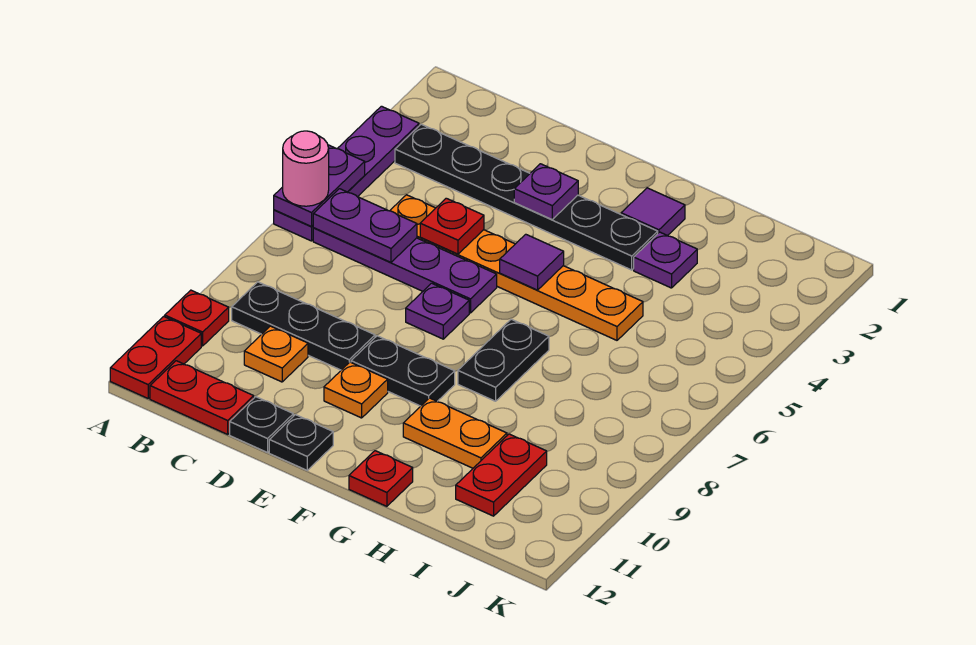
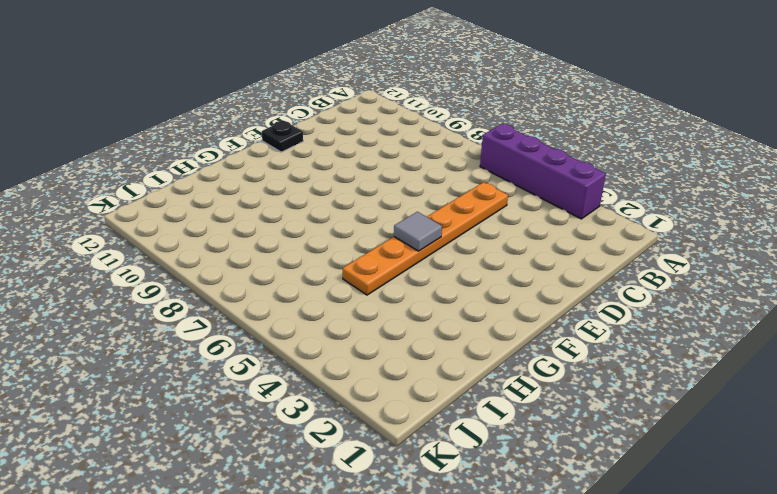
purple brick A3:A6 level 1 -> purple plate A3:A6 level 1
grey tile F5 level 2 -> purple tile F5 level 2
none -> red plate A10 level 1
none -> red plate A11:A12 level 1
none -> black plate B3:G3 level 1

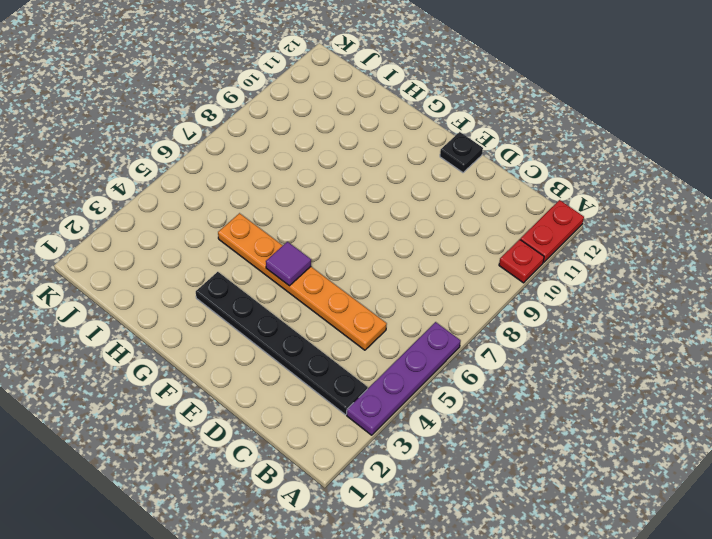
none -> purple plate B6:E6 level 1
none -> black plate B9:D9 level 1
none -> red plate B12:C12 level 1

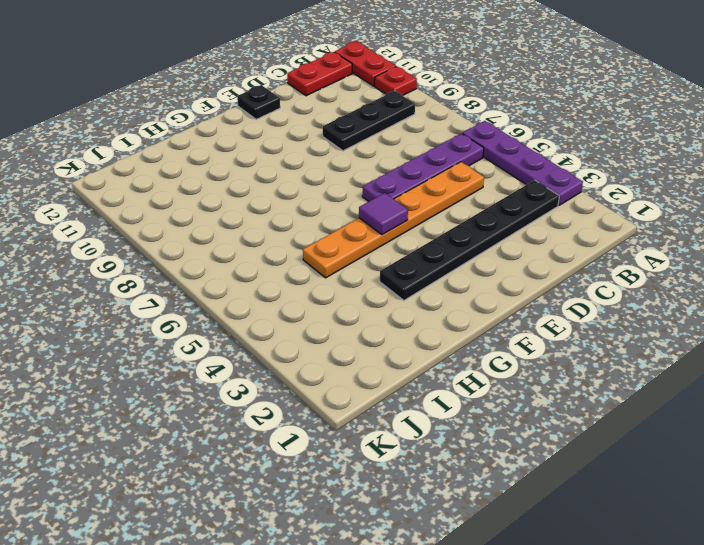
none -> orange plate C10 level 1
none -> black plate D12 level 1
none -> purple plate E7 level 1

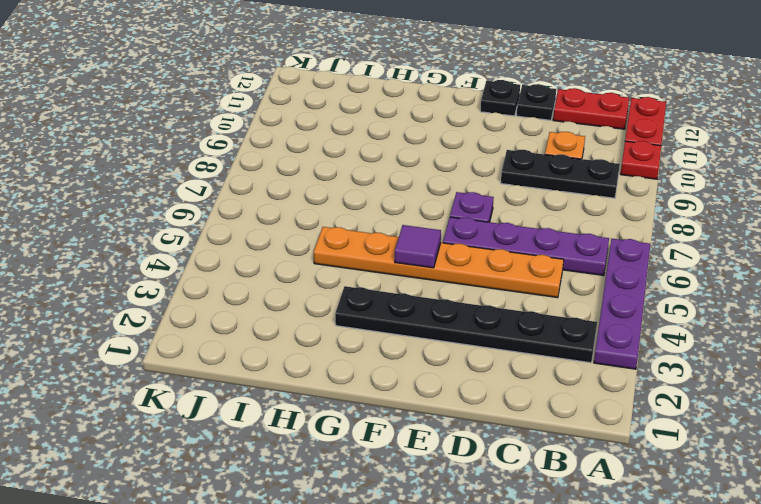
none -> black plate E9:F9 level 1
none -> orange plate E10 level 1
none -> purple tile G2 level 1

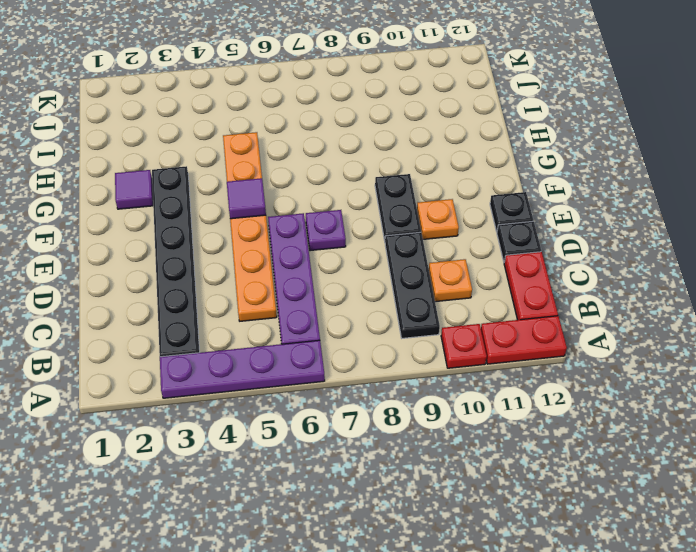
none -> black plate G7:G8 level 1
none -> orange plate G10:H10 level 1
none -> red plate G12 level 1

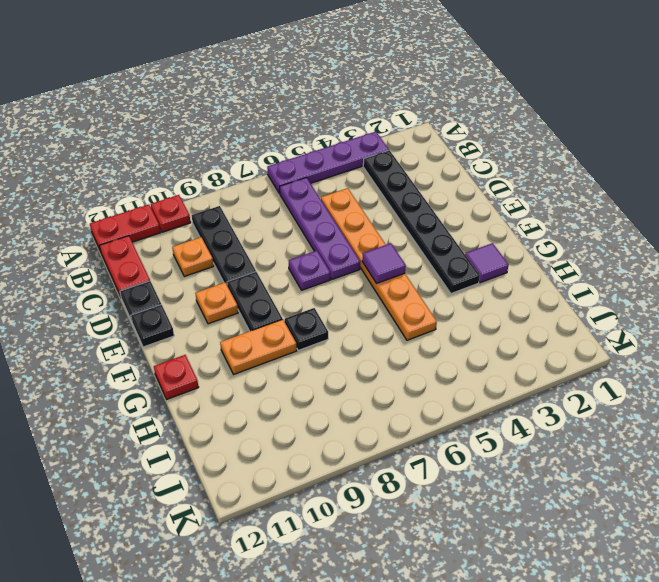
black plate G8 level 1 -> black plate G7:G8 level 1
orange plate G9:G10 level 1 -> orange plate G10:H10 level 1
none -> purple plate H3 level 1
none -> red plate I10:I11 level 1
none -> purple plate A5:A6 level 2

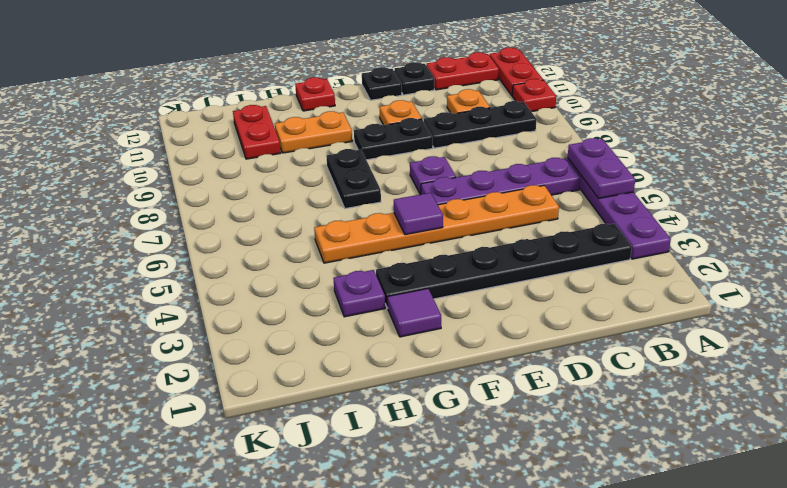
none -> purple plate B6:C6 level 2
none -> red plate D5 level 2
none -> purple plate E3 level 2

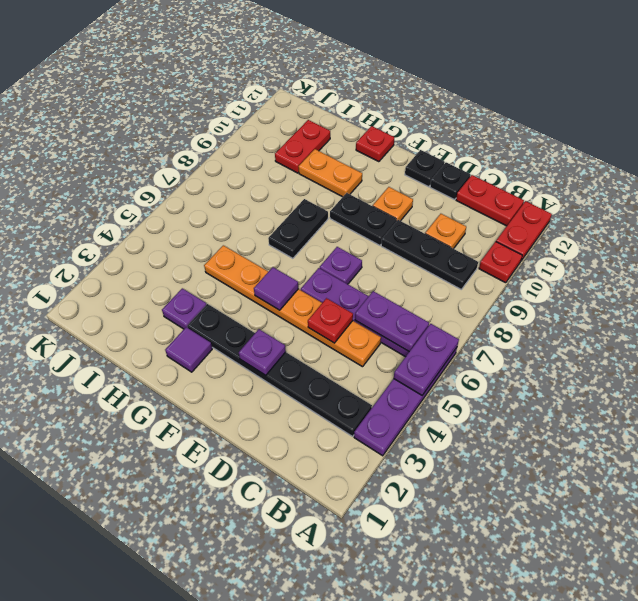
none -> pink round brick A6 level 3

